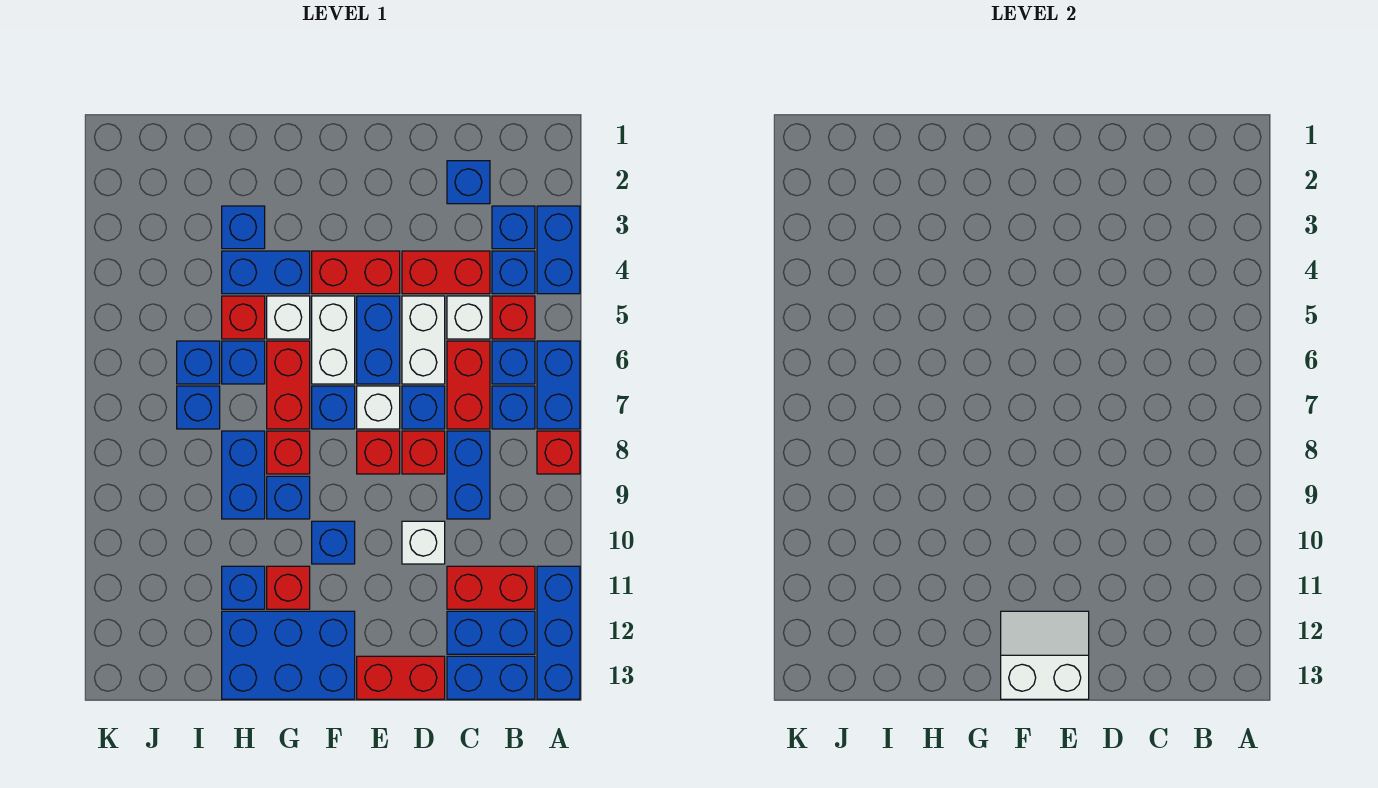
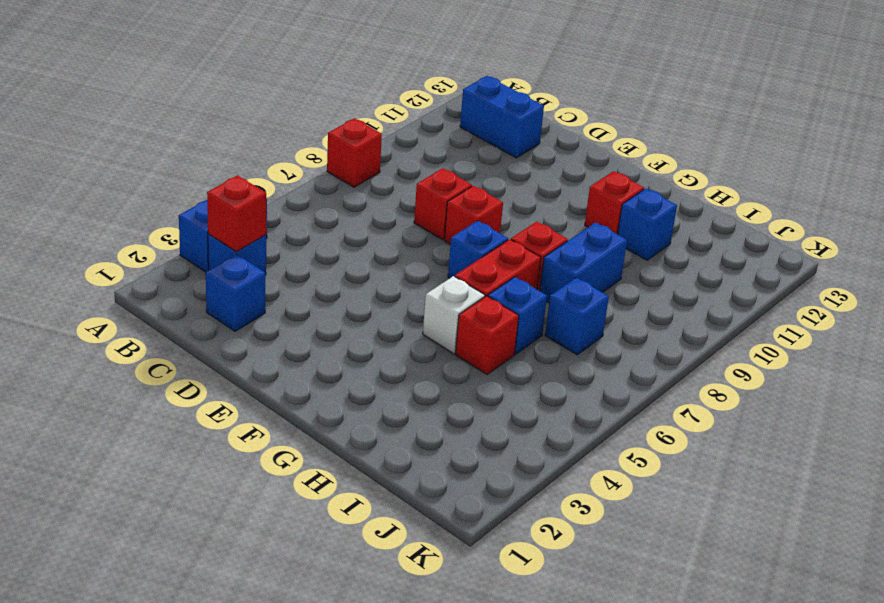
red brick B3 level 2 -> red brick B5 level 1
none -> blue brick A6:A7 level 1
none -> blue brick A11:A13 level 1
none -> blue brick B4 level 1
none -> blue brick B6 level 1

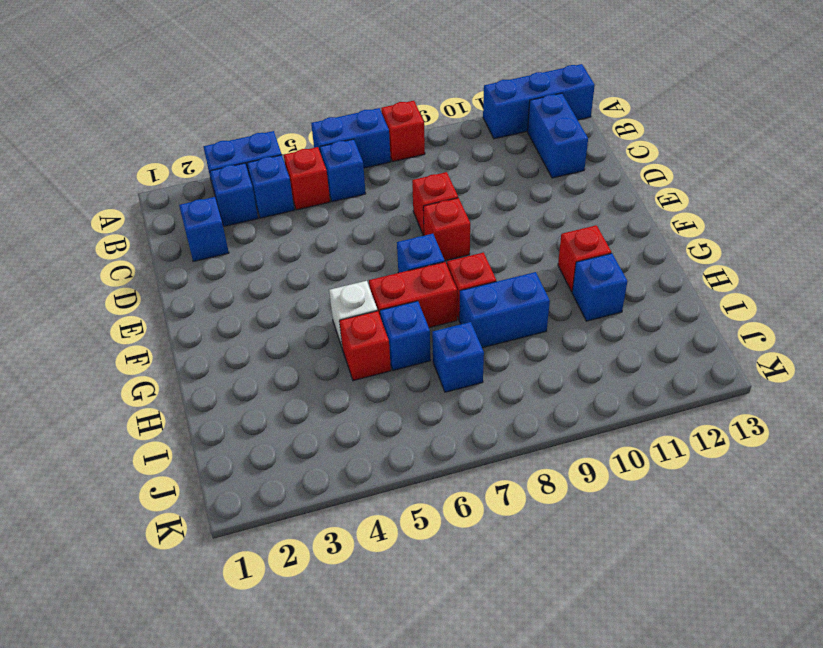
none -> blue brick B7 level 1
none -> red brick B11:C11 level 1
none -> blue brick B13:C13 level 1
none -> red brick C4:D4 level 1

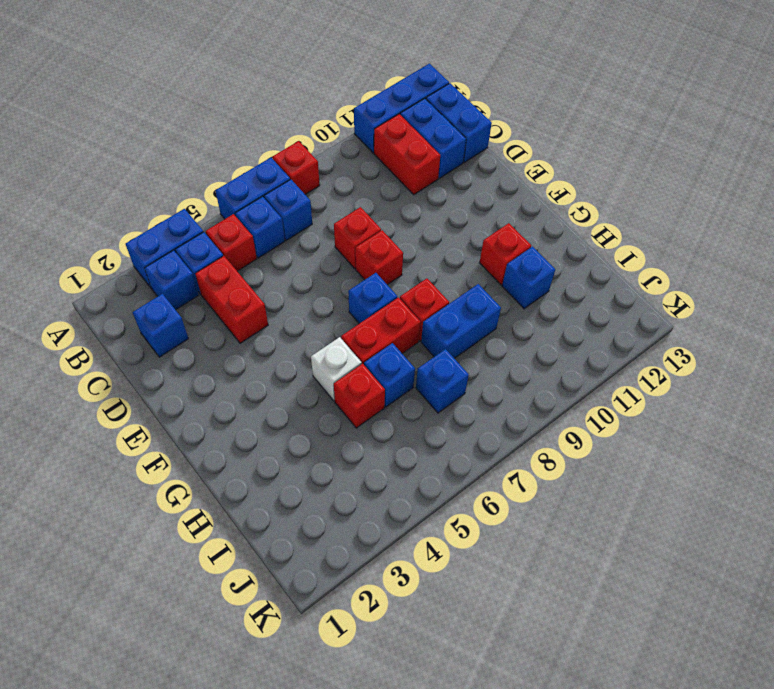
none -> white brick C5 level 1
none -> red brick C6:C7 level 1
none -> blue brick C8:C9 level 1
none -> white brick D5:D6 level 1

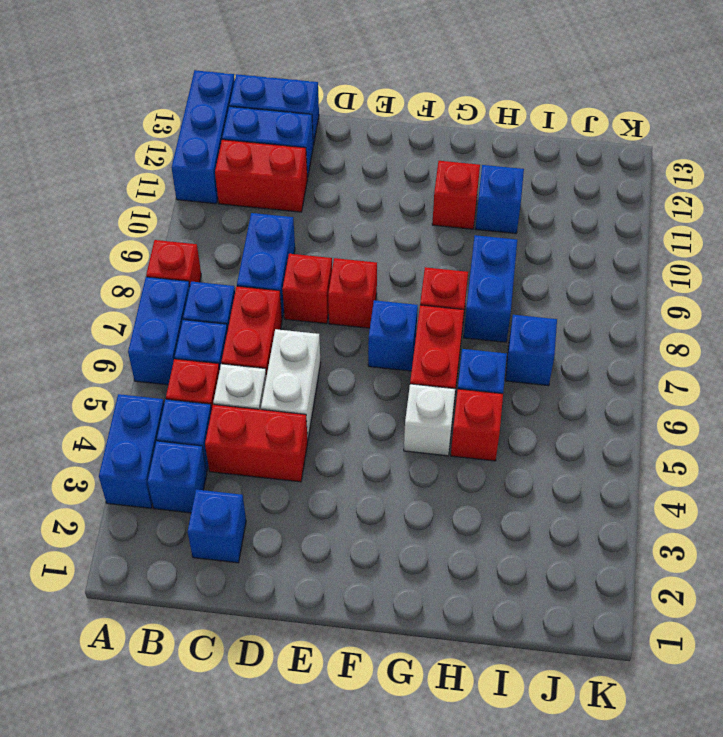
none -> blue brick D7 level 1
none -> white brick D10 level 1
none -> red brick D13:E13 level 1
none -> red brick E4:F4 level 1

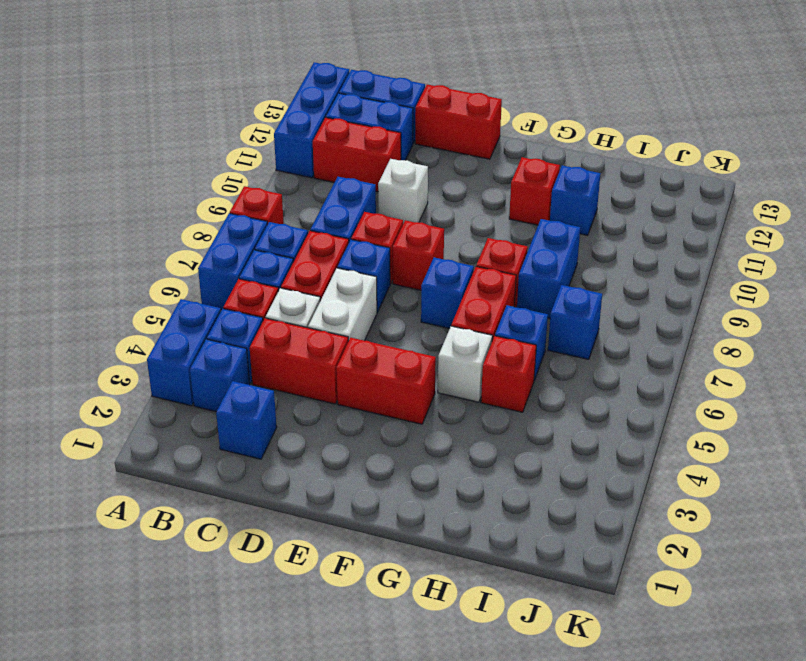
none -> blue brick E5:E6 level 1
none -> white brick E7 level 1
none -> white brick F5:F6 level 1
none -> blue brick F10 level 1

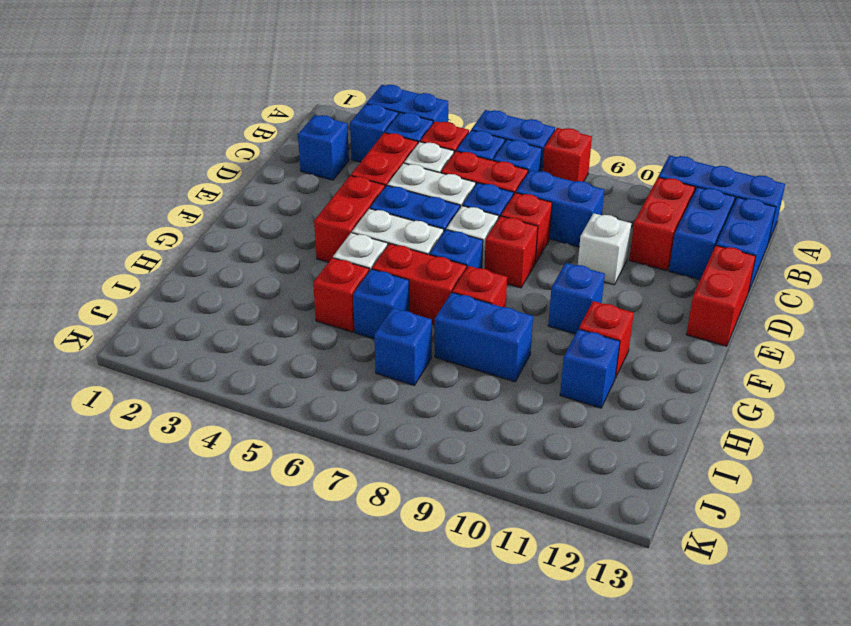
none -> blue brick F12:H13 level 1
none -> blue brick G4:H4 level 1
none -> blue brick G9 level 1
none -> blue brick H3 level 1

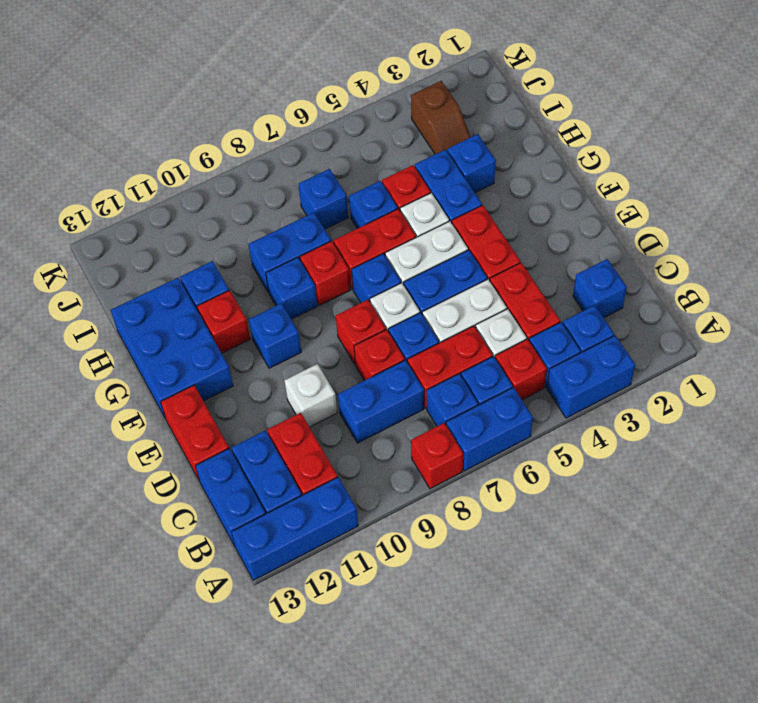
brown slope I3:J3 level 1 top J -> none
none -> blue brick I6 level 1
none -> white slope E12:F13 level 2 top 13

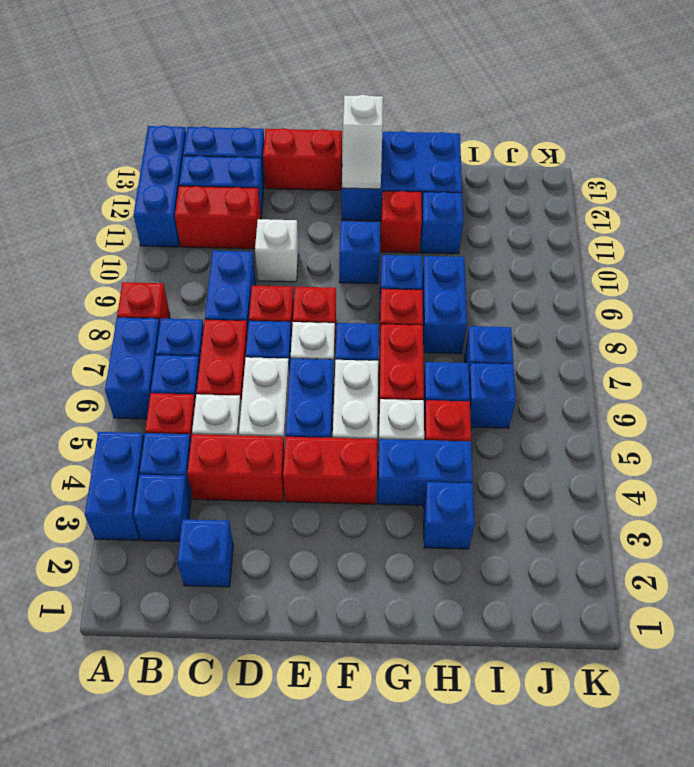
white slope F12:F13 level 2 top 13 -> white slope E12:F13 level 2 top 13

